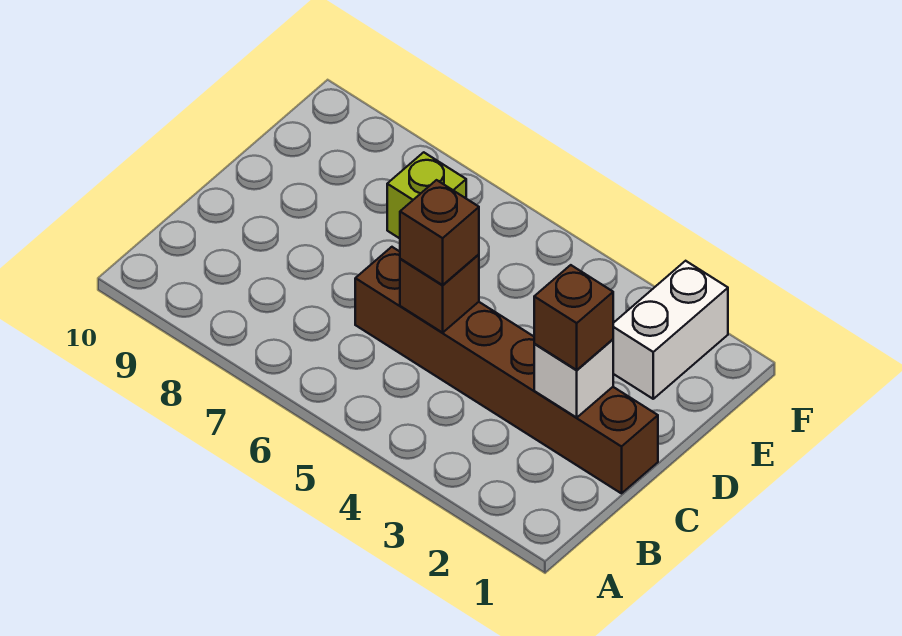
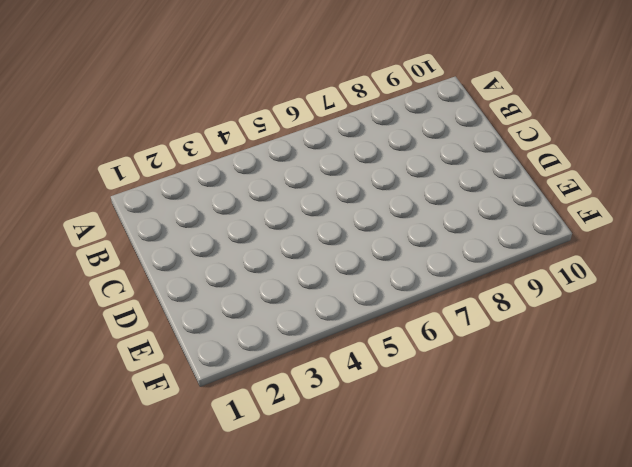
none -> brown brick C1:C6 level 1
none -> white brick E2:F2 level 1

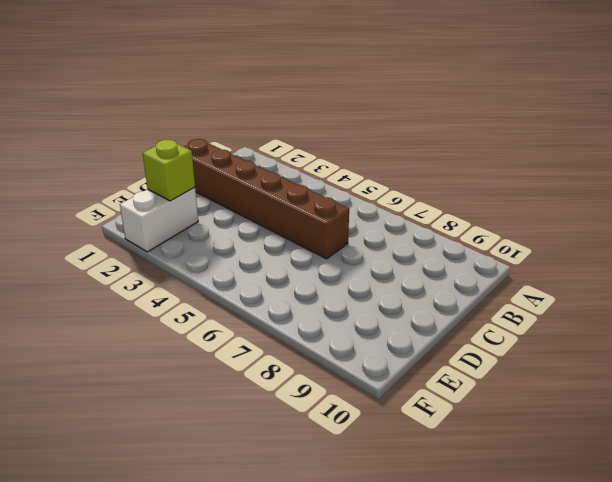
lime brick E2 level 2 -> lime brick E7 level 1
none -> white brick C2 level 2
none -> brown brick C5 level 2

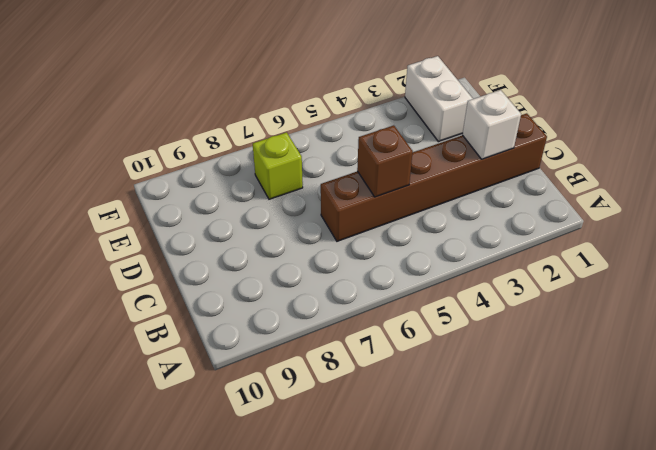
none -> brown brick C2 level 3
none -> brown brick C5 level 3

